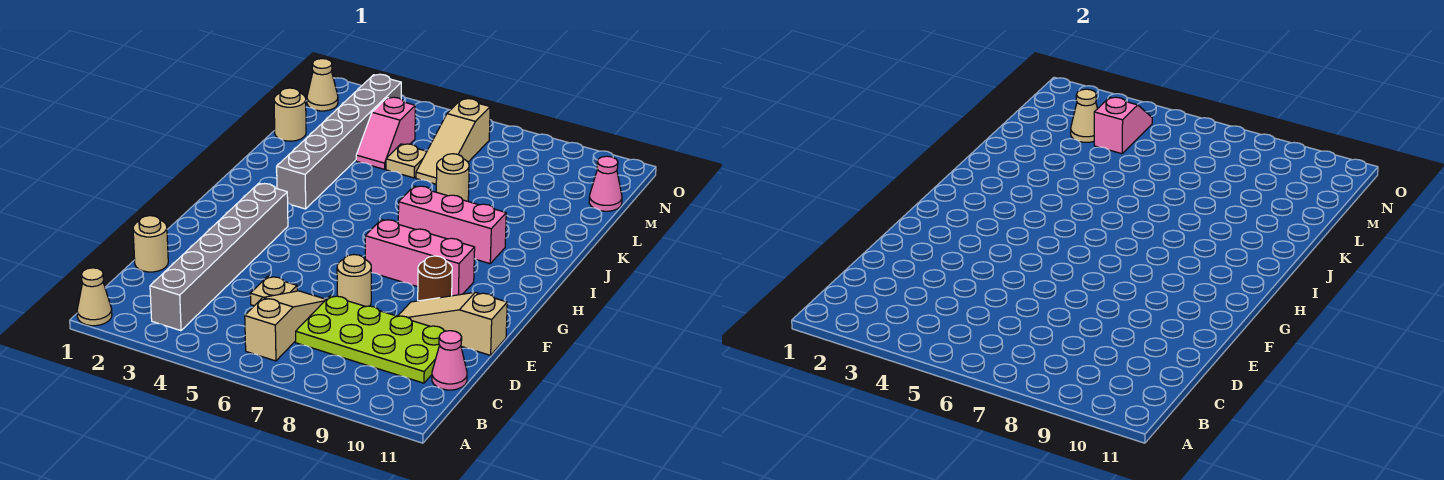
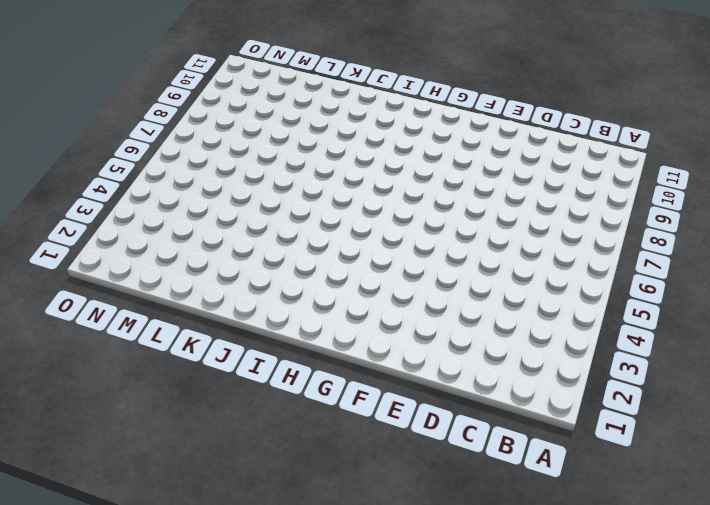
none -> tan cone A1 level 1
none -> grey brick B3:G3 level 1
none -> tan slope B6:D6 level 1 top B

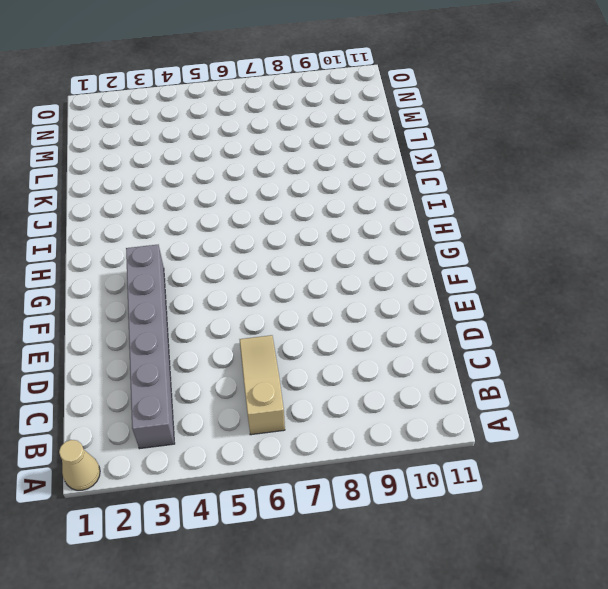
none -> lime plate C7:D10 level 1
none -> pink cone C11 level 1
none -> tan round brick D1 level 1

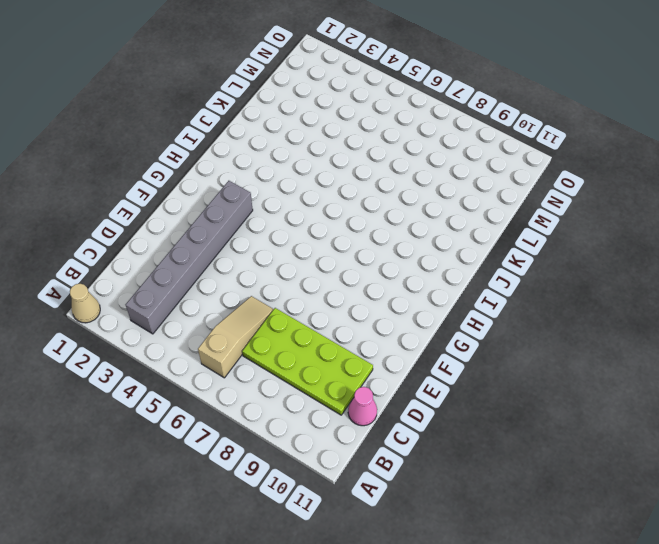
none -> tan round brick D1 level 1
none -> tan plate D5 level 1
none -> tan round brick E7 level 1

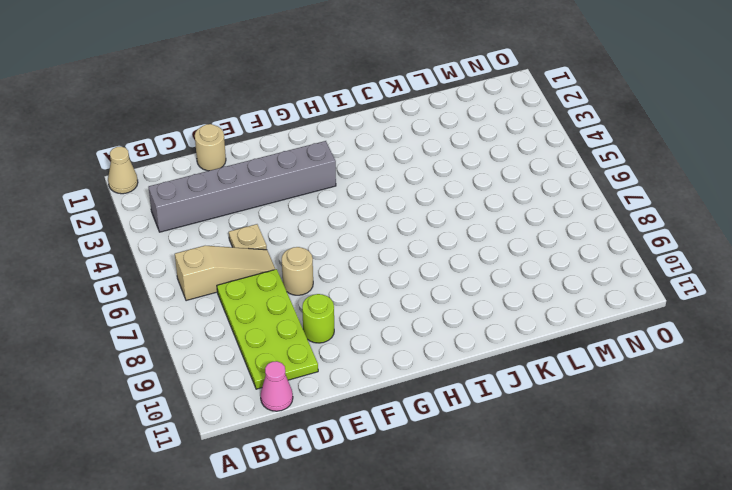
lime round brick E9 level 1 -> tan slope E9:E11 level 1 top 11
none -> brown round brick F9 level 1
none -> pink brick G7:G9 level 1
none -> grey brick I3:N3 level 1

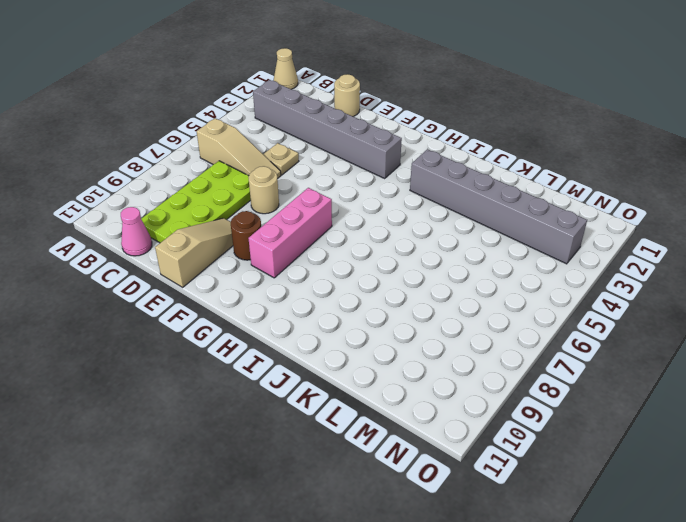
none -> pink brick I7:I9 level 1
none -> tan round brick K7 level 1
none -> tan round brick L1 level 1

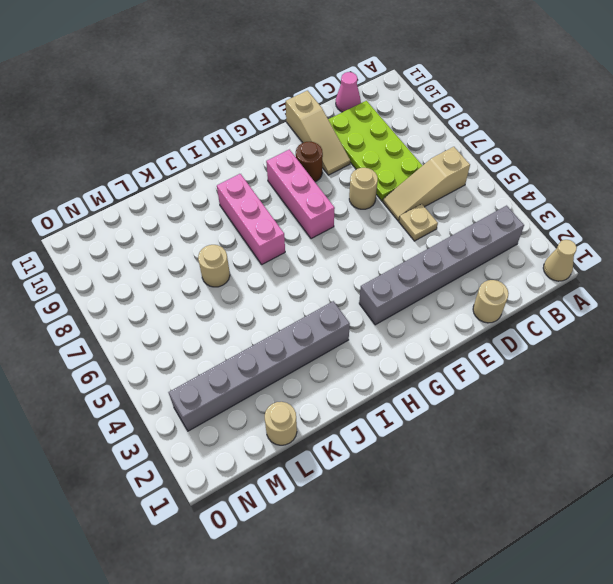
none -> pink slope L4:M4 level 1 top M
none -> tan plate L5 level 1
none -> tan slope L6:N6 level 1 top N

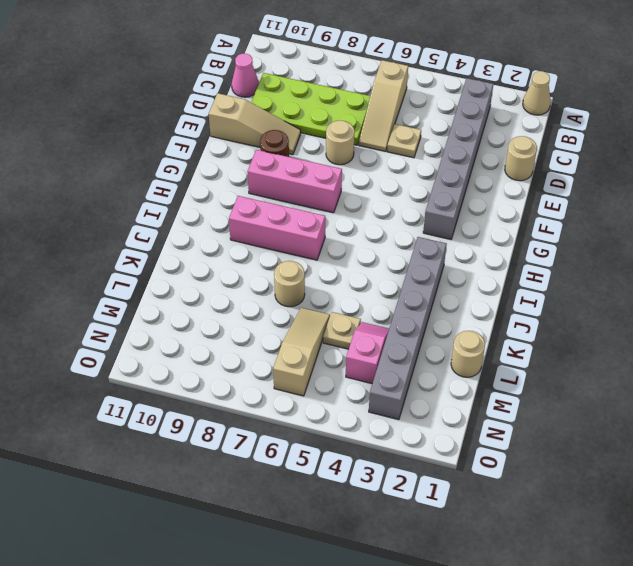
none -> pink cone M11 level 1
none -> tan cone N1 level 1
none -> tan cone M3 level 2

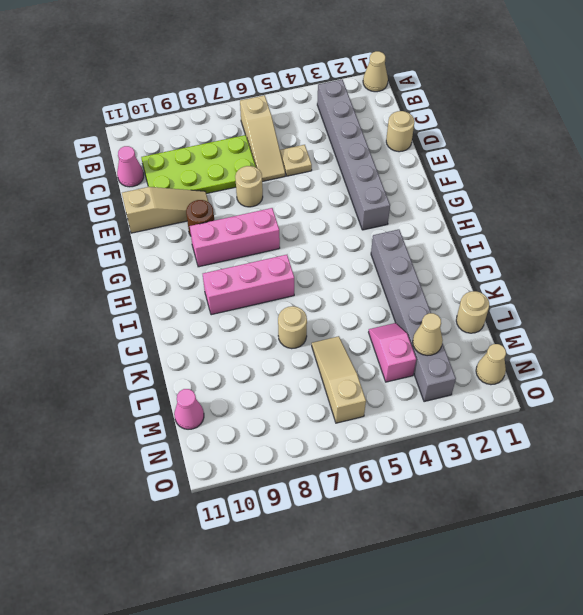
none -> tan plate L5 level 1
none -> pink slope M4:N4 level 2 top M

